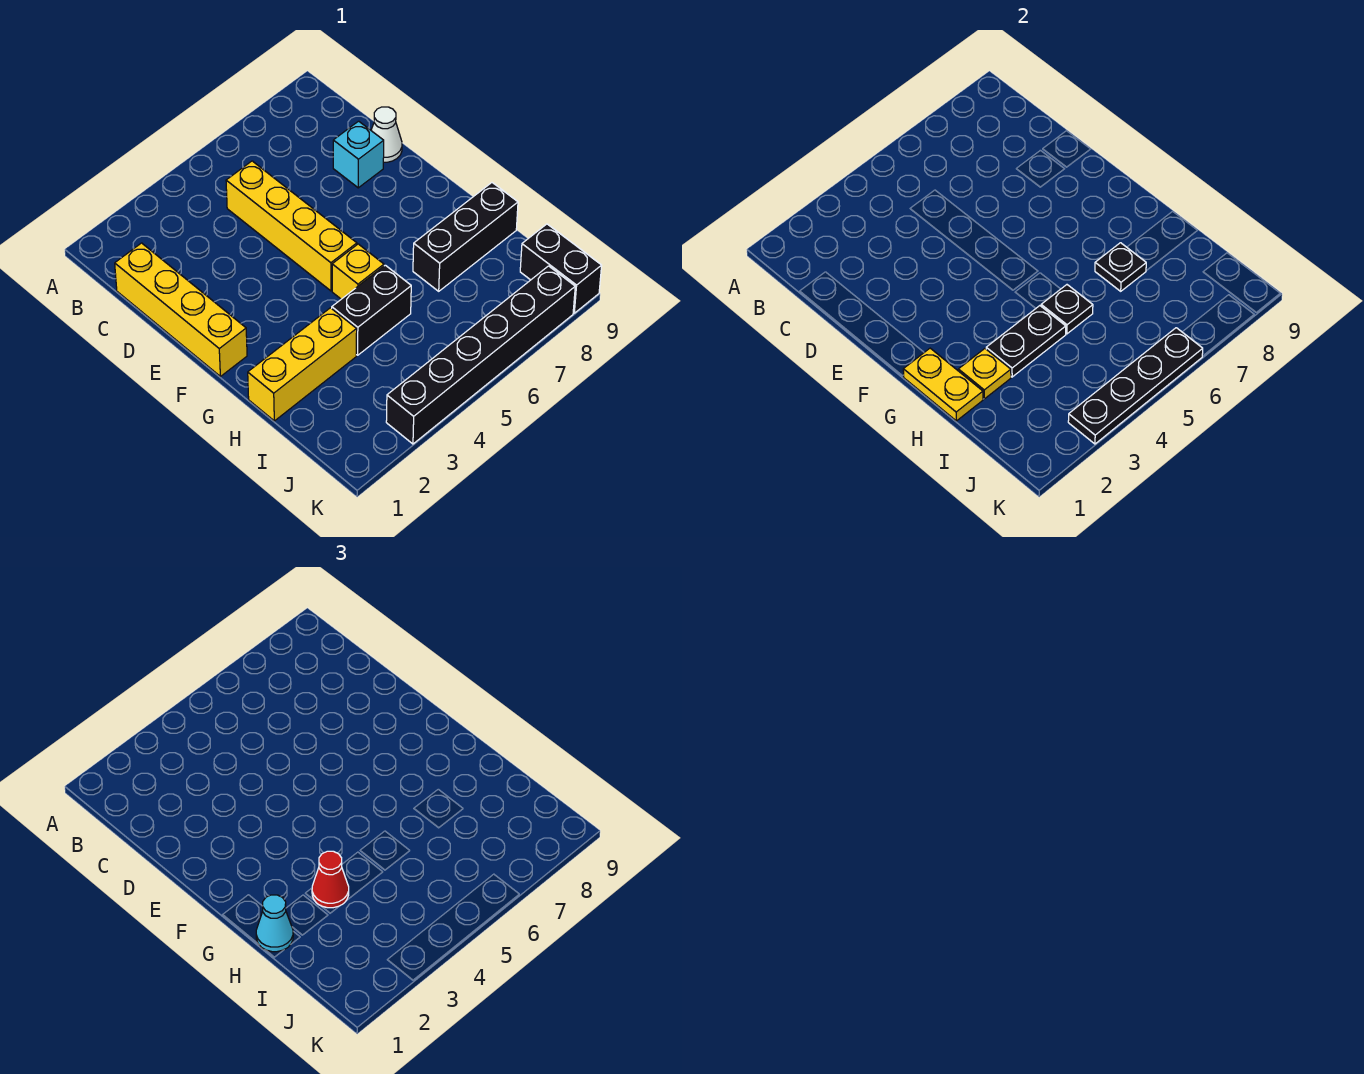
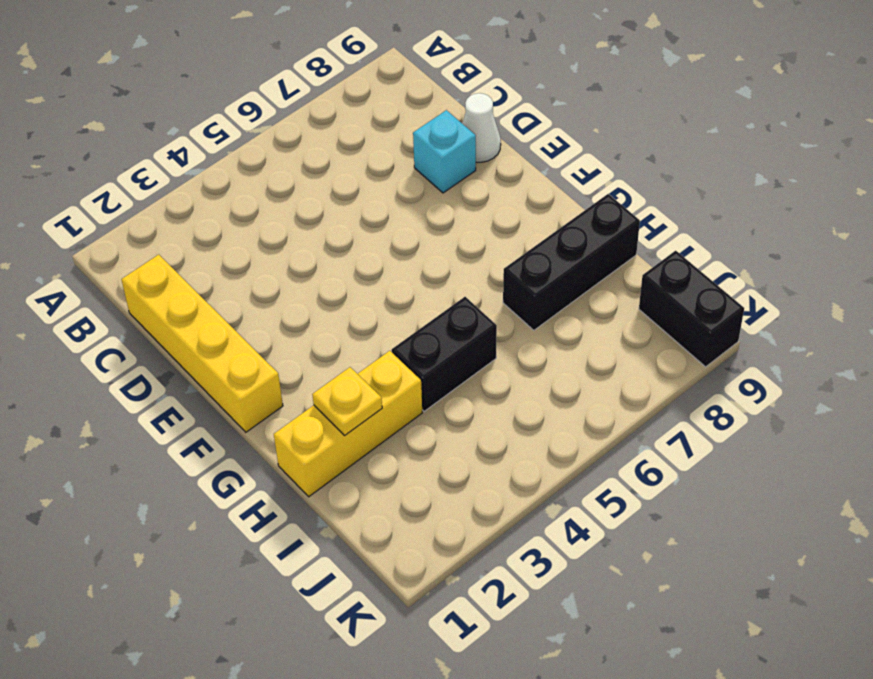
none -> yellow brick C5:F5 level 1
none -> yellow brick G5 level 1
none -> black brick K3:K8 level 1

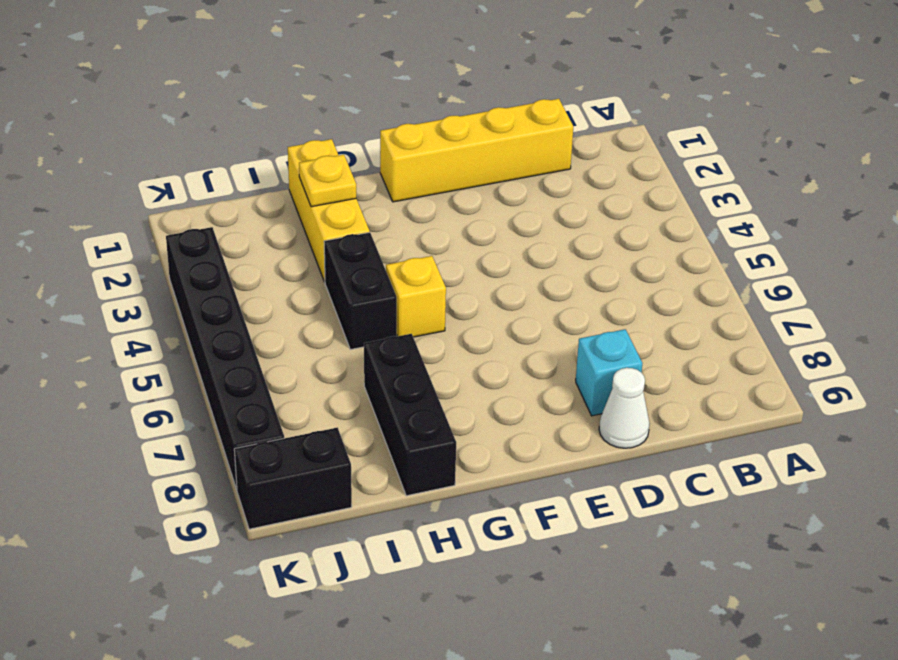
none -> yellow brick C5:F5 level 1
none -> yellow plate G1:H1 level 2
none -> black plate H3:H4 level 2

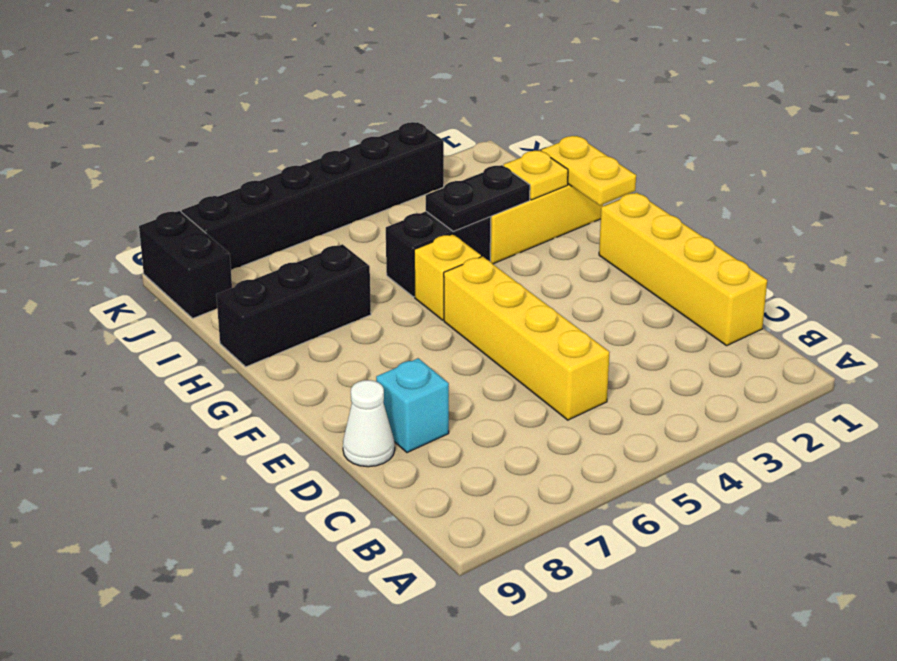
none -> black plate H5 level 2
none -> black plate H7 level 2
none -> black plate K3:K6 level 2

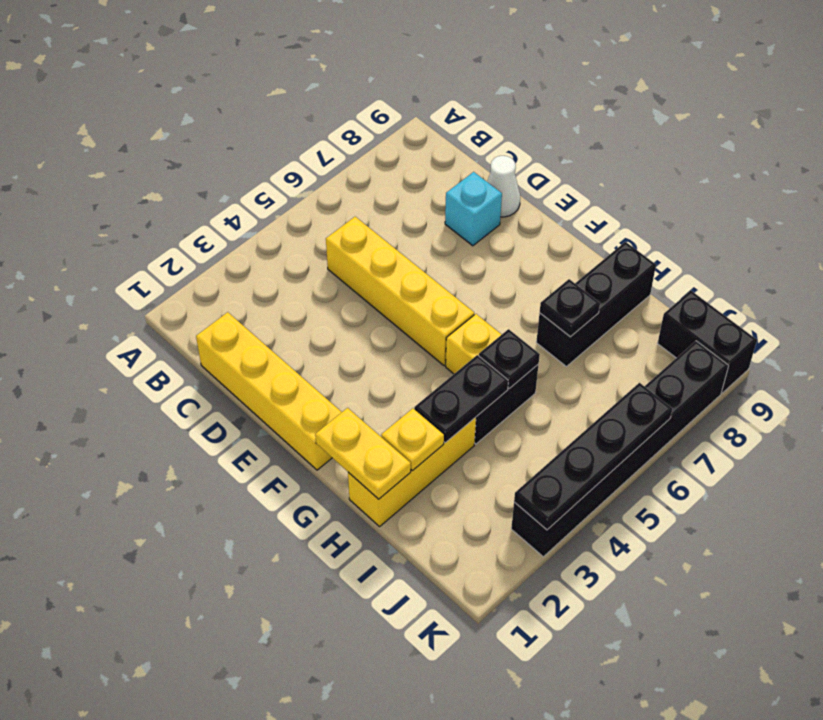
none -> cyan cone H1 level 3
none -> red cone H3 level 3

